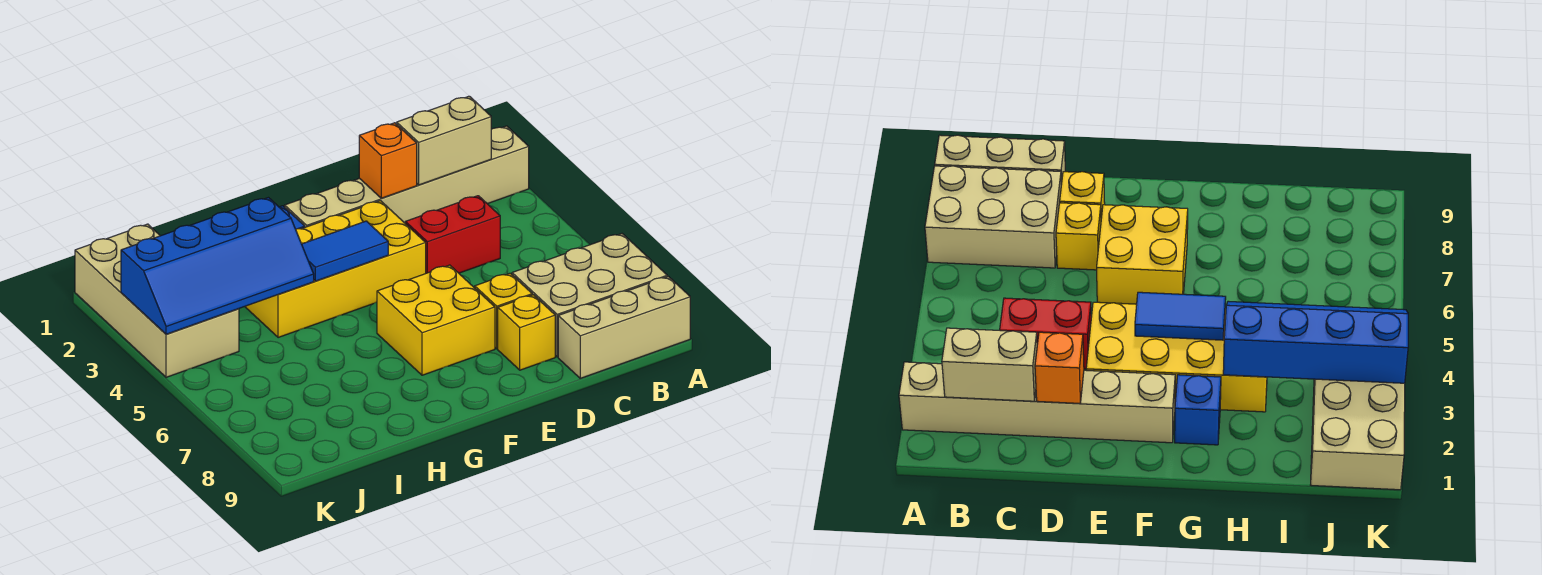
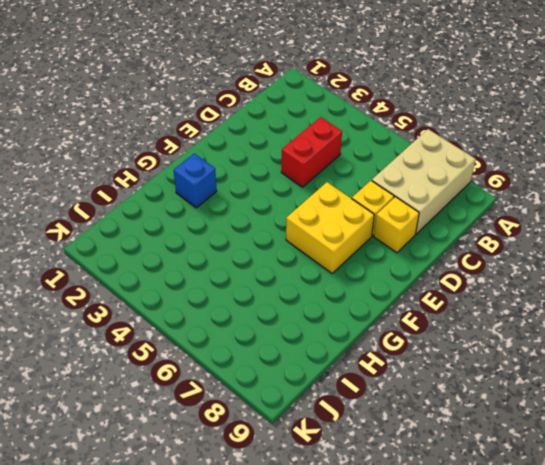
none -> tan brick A2:F2 level 1
none -> tan brick A9:C9 level 1
none -> yellow brick E3:H4 level 1

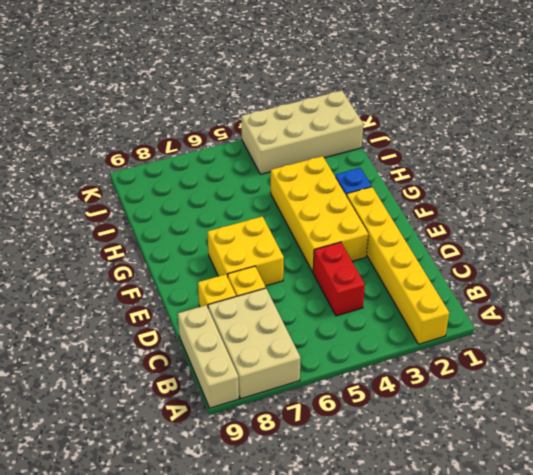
yellow brick A2:F2 level 1 -> tan brick A2:F2 level 1
none -> tan brick B2:C2 level 2
none -> orange brick D2 level 2
none -> blue tile F4:G4 level 2

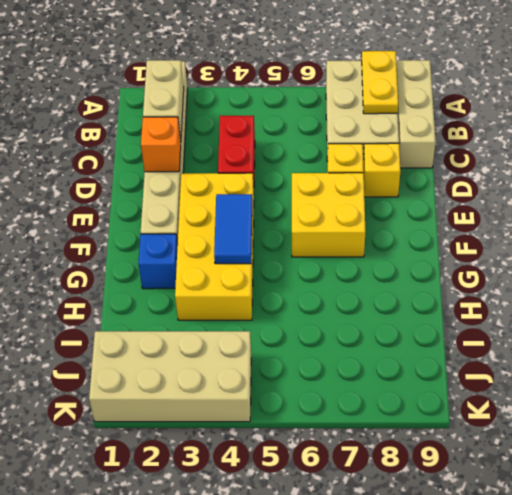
yellow plate A8:B8 level 2 -> none
none -> blue slope H3:K4 level 2 top 3

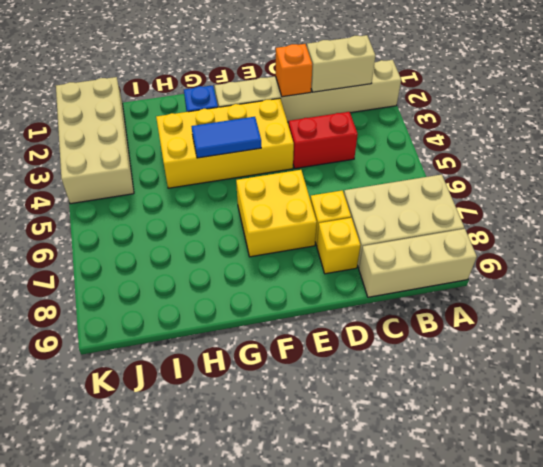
none -> blue slope H3:K4 level 2 top 3

